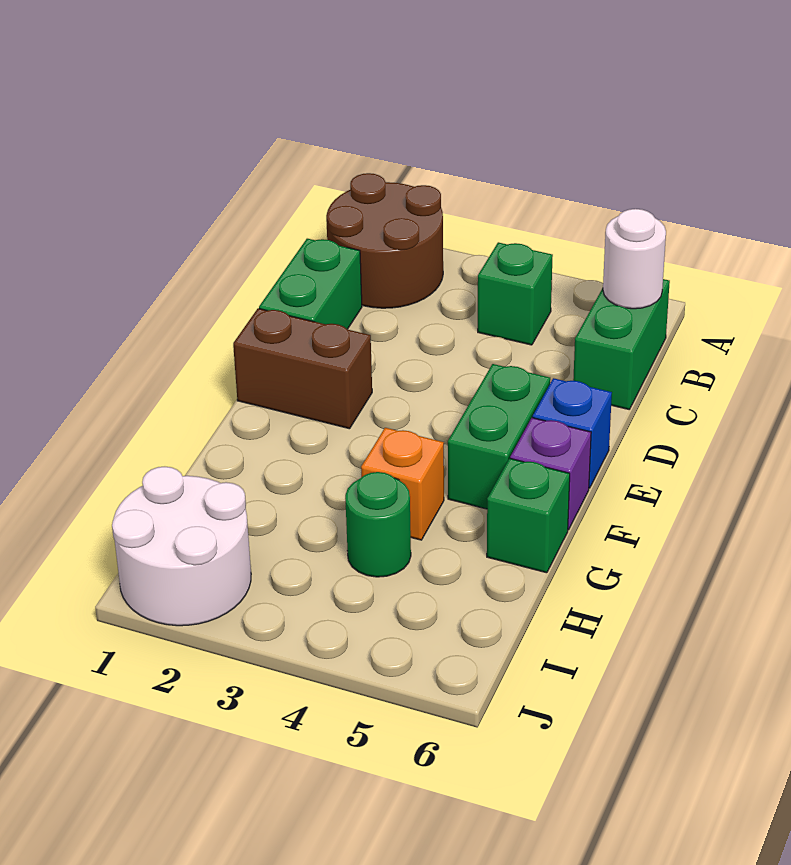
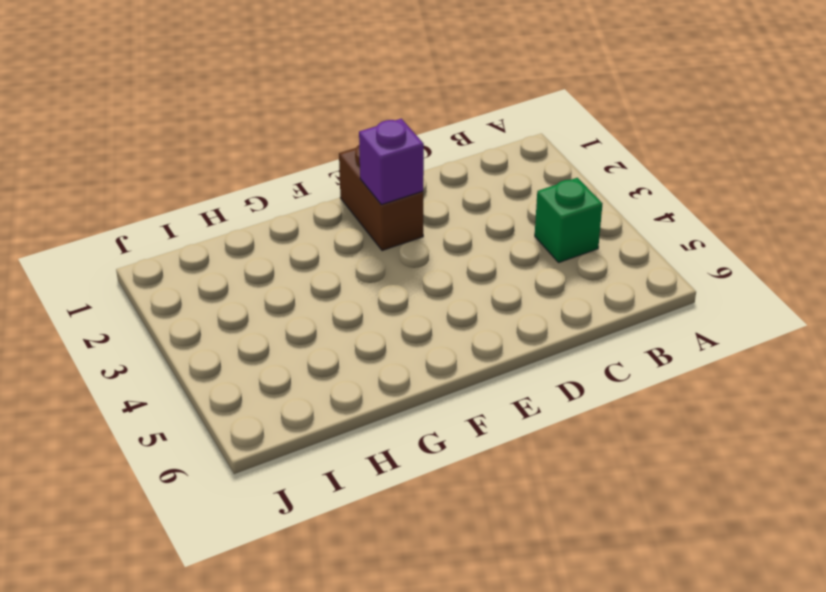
purple brick E2 level 2 -> purple brick F6 level 1
none -> brown round brick A1:B2 level 1
none -> green brick B6:C6 level 1
none -> green brick C1:D1 level 1

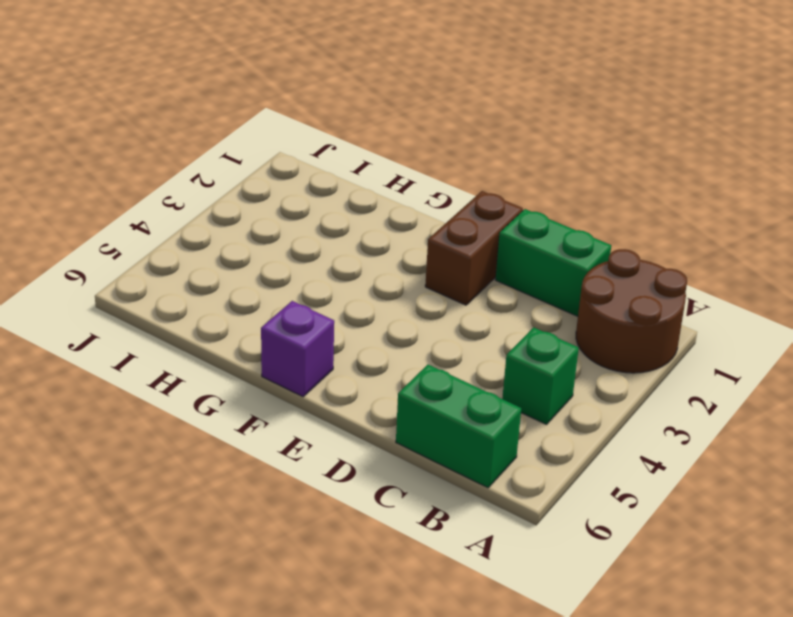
none -> green brick E5:F5 level 1
none -> blue brick E6 level 1
none -> orange brick G4 level 1

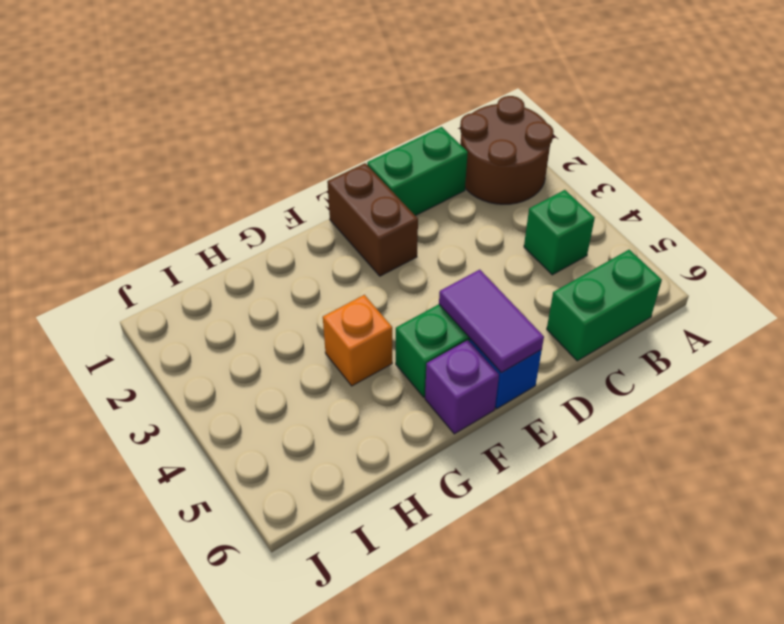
purple tile E5:E6 level 2 -> none
none -> green brick G6 level 1
none -> green round brick H4 level 1
none -> white round brick I1:J2 level 1

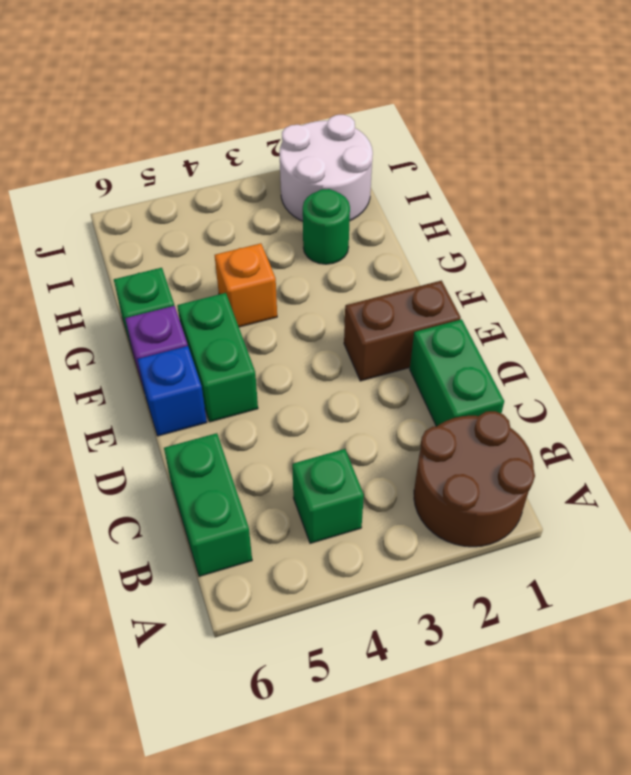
green round brick H2 level 1 -> green round brick H4 level 1
none -> white round brick B6 level 2

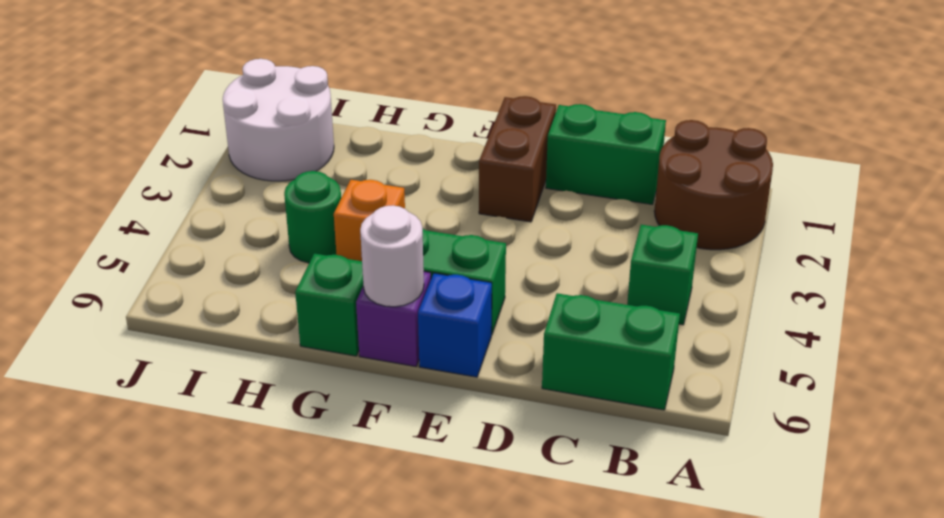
white round brick F6 level 2 -> white round brick B6 level 2

